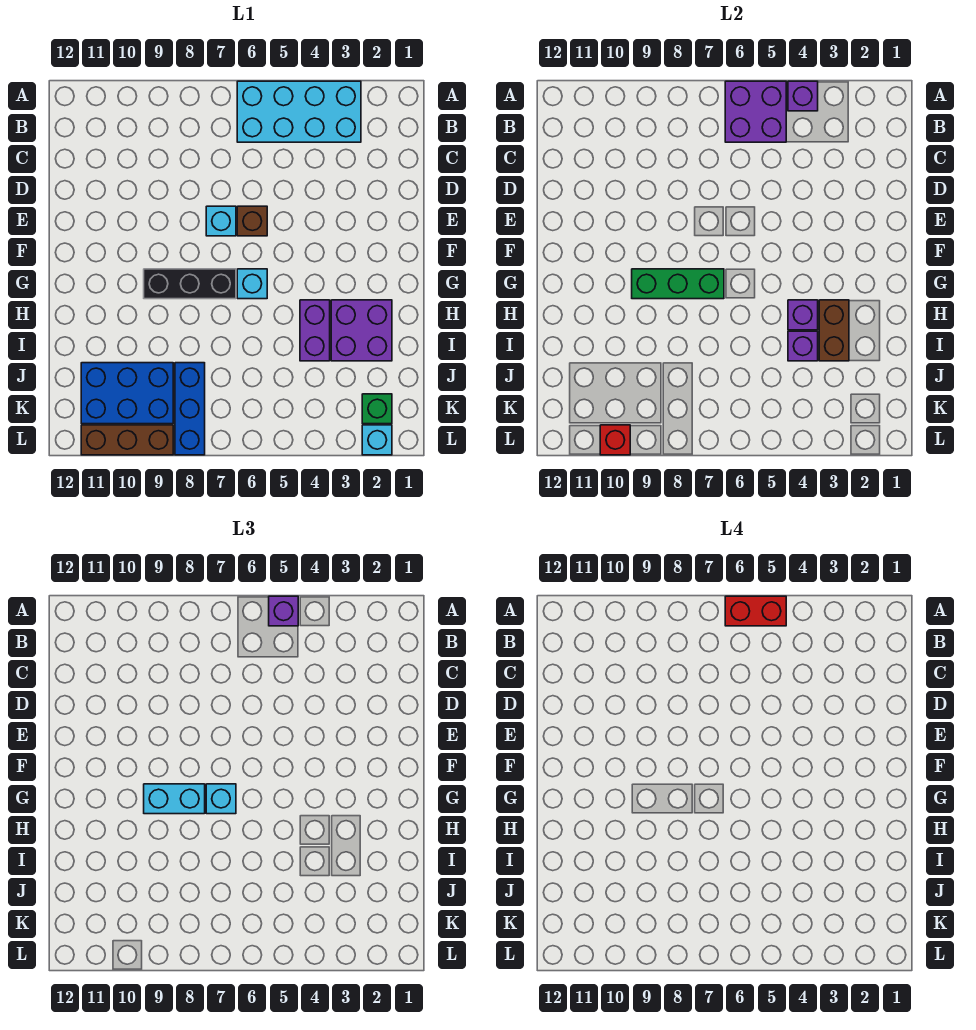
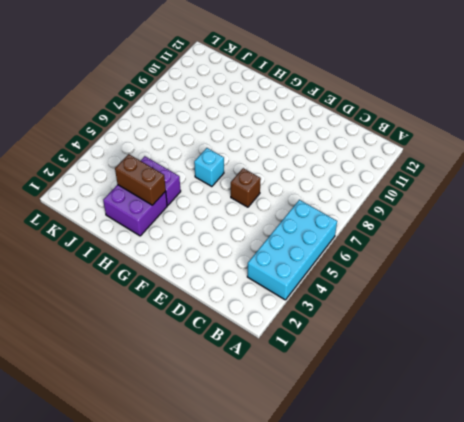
none -> cyan brick E7 level 1
none -> black brick G7:G9 level 1
none -> blue brick J8:L8 level 1

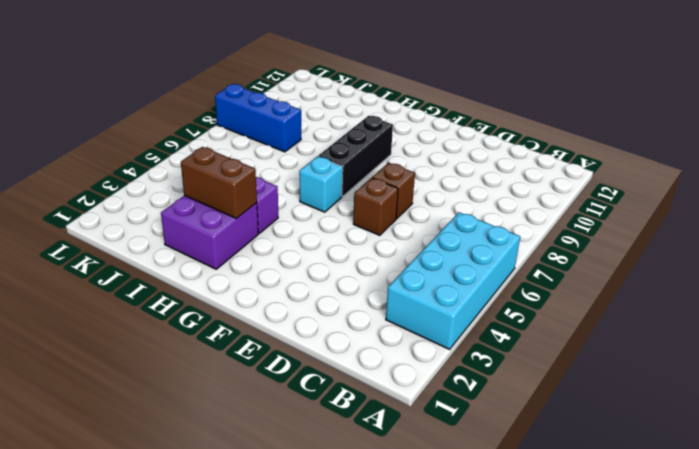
brown brick E7 level 1 -> cyan brick E7 level 1
none -> blue brick J9:K11 level 1
none -> green brick K2 level 1
none -> cyan brick L2 level 1

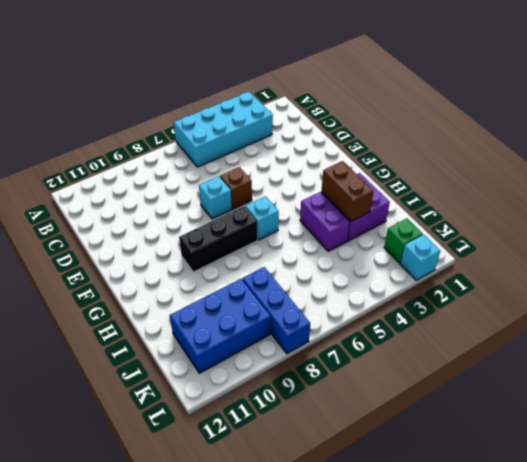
none -> brown brick L9:L11 level 1
none -> purple brick A4 level 2
none -> purple brick A5:B6 level 2

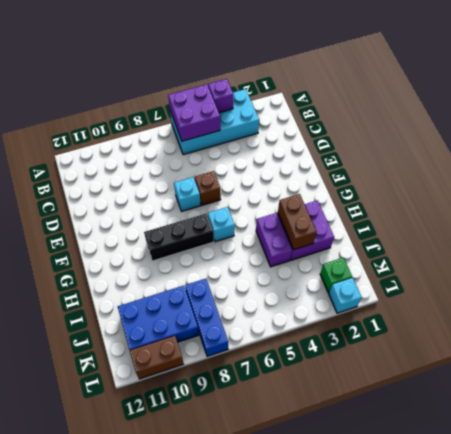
brown brick L10:L11 level 1 -> brown brick L9:L11 level 1
none -> green brick G7:G9 level 2
none -> purple brick H4 level 2
none -> purple brick I4 level 2

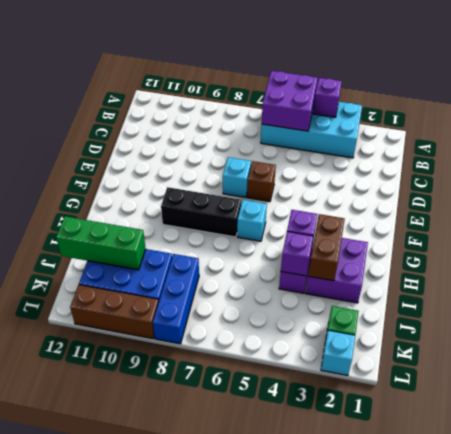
green brick J10:J12 level 2 -> green brick G7:G9 level 2
none -> red brick L10 level 2
none -> purple brick A5 level 3
none -> cyan brick G7 level 3

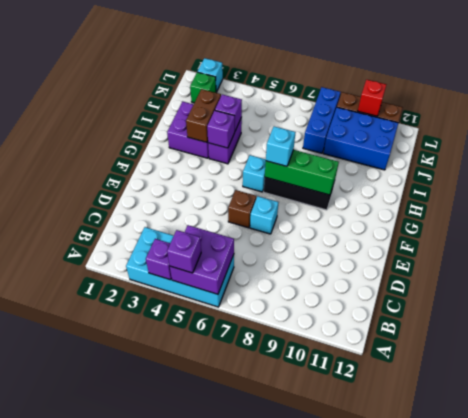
none -> cyan brick G8:G9 level 3
none -> red brick A5:A6 level 4

